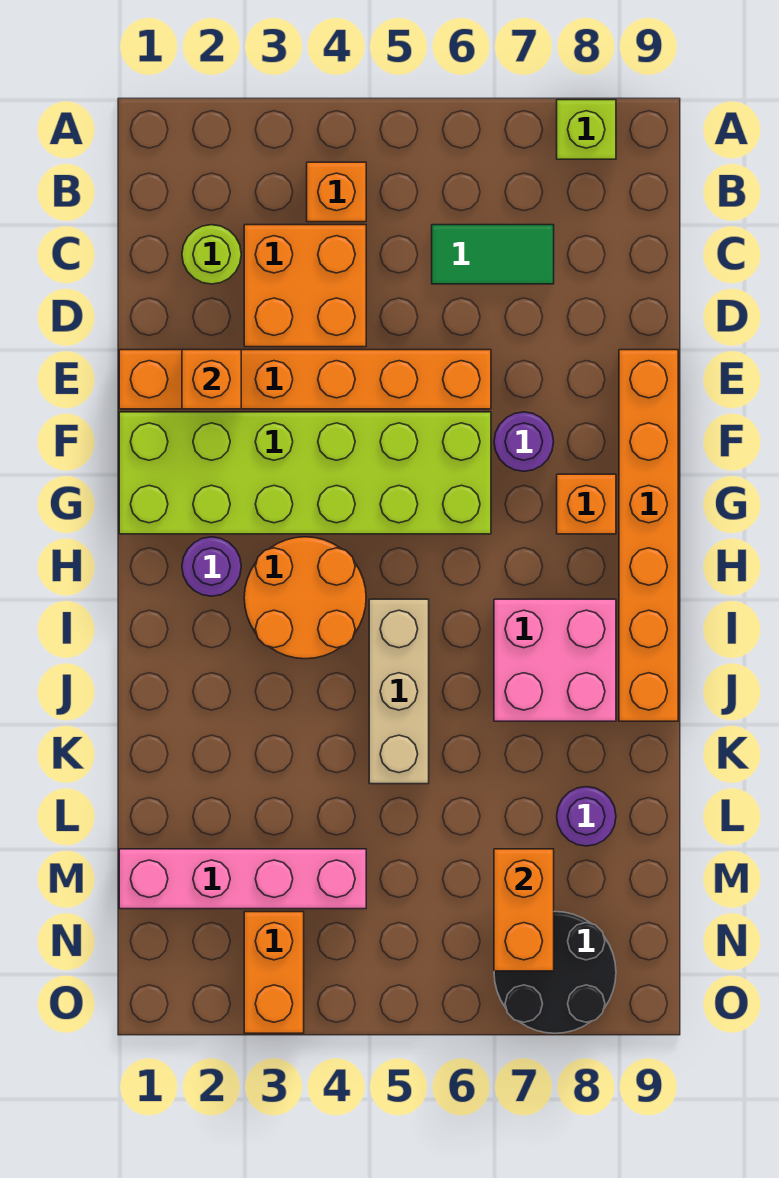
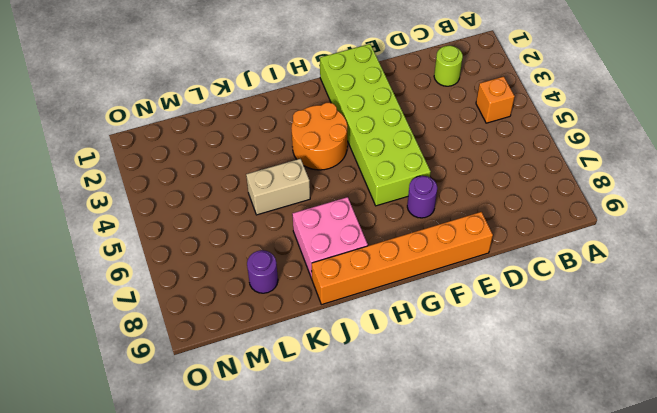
tan brick J5:K5 level 1 -> tan brick I5:K5 level 1
none -> lime brick A8 level 1
none -> orange brick C3:D4 level 1
none -> green tile C6:C7 level 1

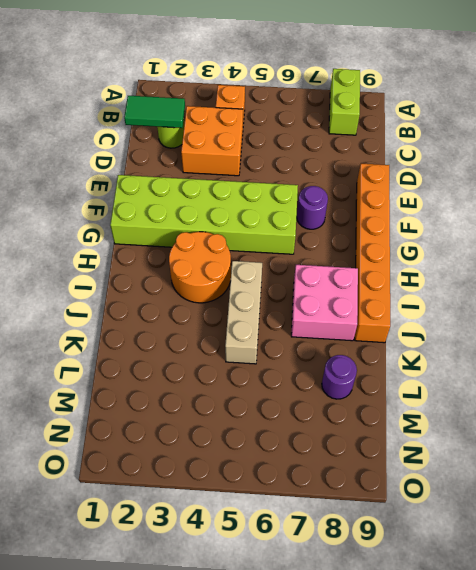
lime brick A8:B8 level 1 -> lime brick A8 level 1
green tile C1:C2 level 2 -> green tile C6:C7 level 1
none -> orange brick E1:E6 level 1
none -> orange brick G8 level 1
none -> purple round brick H2 level 1

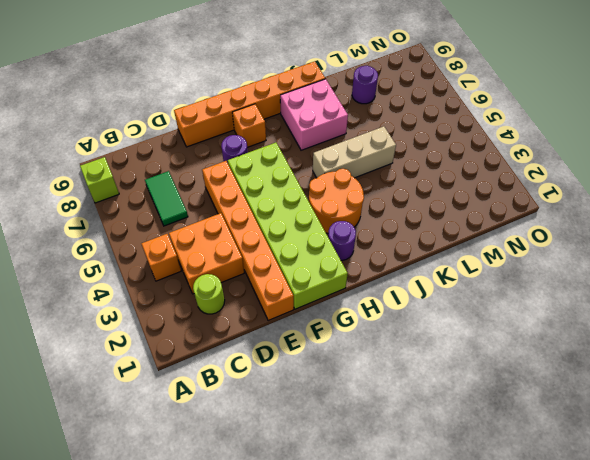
none -> pink brick M1:M4 level 1
none -> orange brick N3:O3 level 1
none -> black round brick N7:O8 level 1

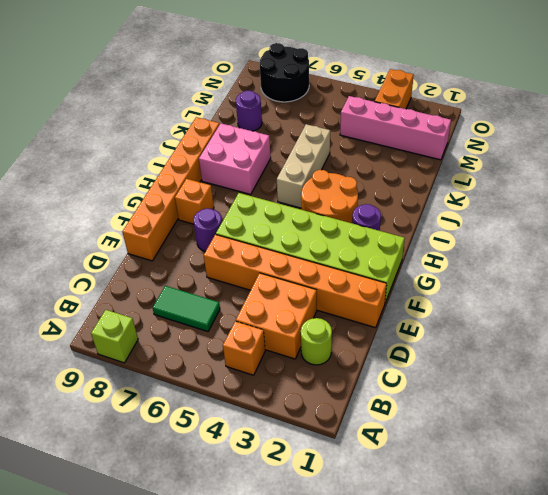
none -> orange brick E2 level 2
none -> orange brick M7:N7 level 2

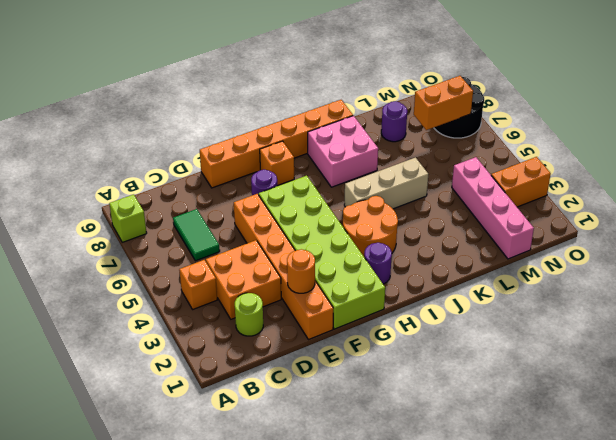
orange round brick E2 level 2 -> orange brick E2 level 2

